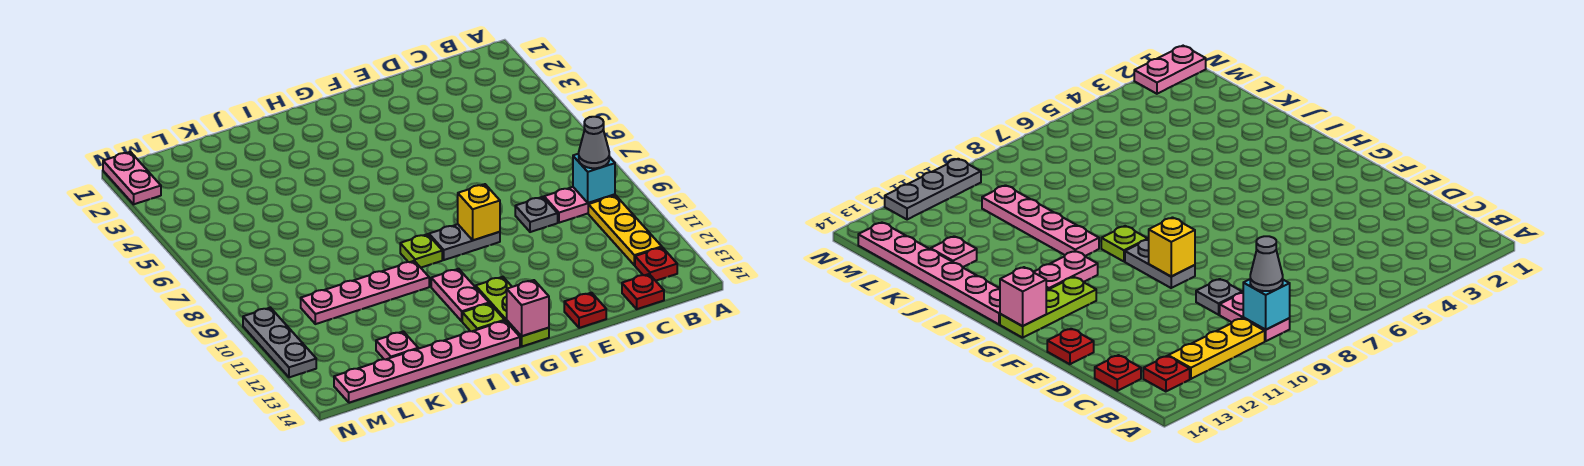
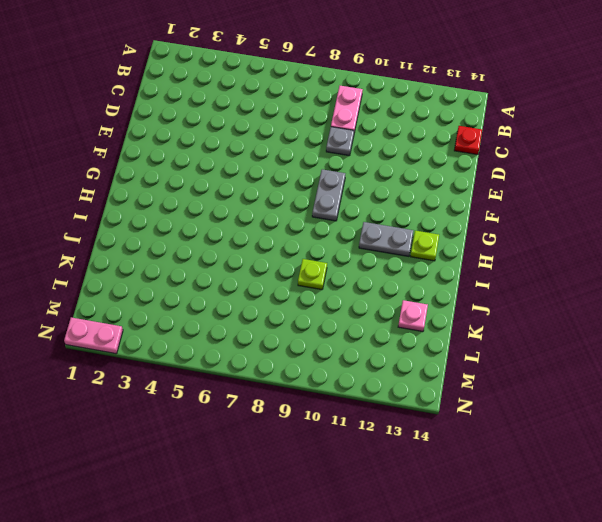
grey plate H11:H12 level 1 -> pink plate H11:H12 level 1
lime plate J9 level 1 -> lime plate H9 level 1
none -> yellow plate B10:B12 level 1
none -> red plate B13 level 1
none -> red plate E14 level 1

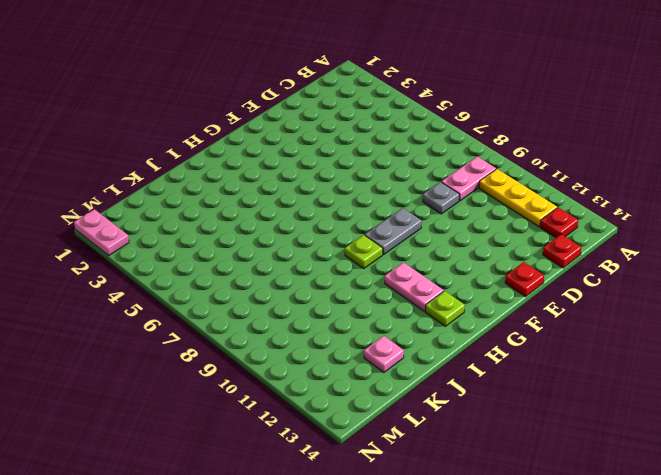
none -> lime plate G12:G14 level 1
none -> pink plate H14:M14 level 1
none -> pink plate I10:L10 level 1

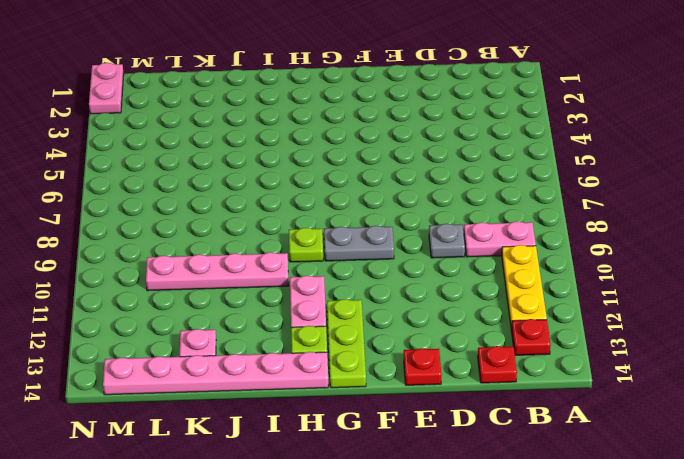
none -> grey plate N10:N12 level 1
none -> cyan brick B9 level 2
none -> yellow brick F9 level 2

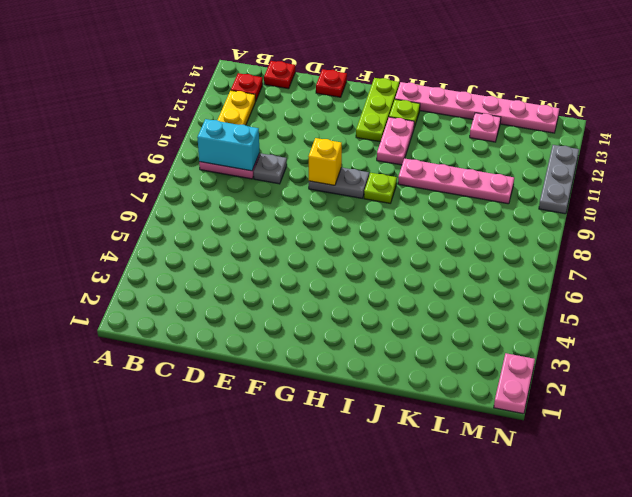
cyan brick B9:C9 level 2 -> cyan brick B9 level 2
none -> pink brick G14 level 2
none -> grey cone B9 level 3

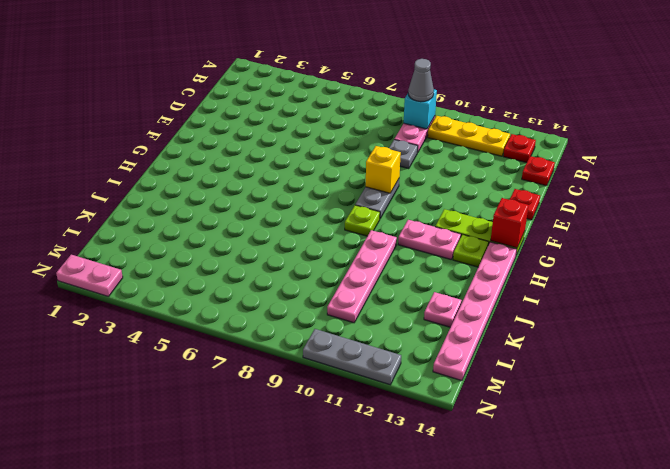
red brick G14 level 2 -> pink brick G14 level 2

